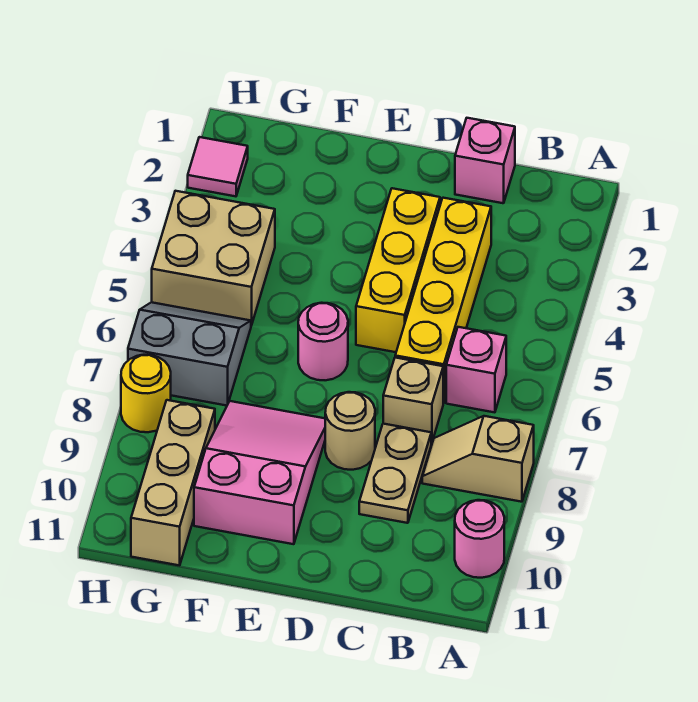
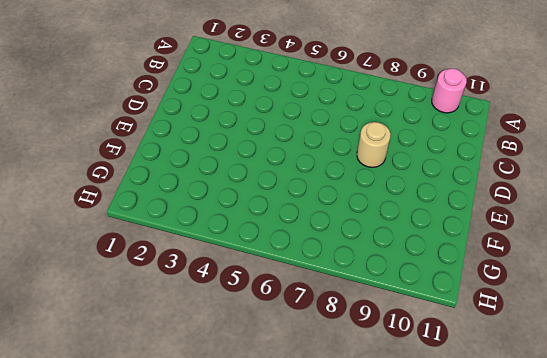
none -> tan slope A8:B8 level 1 top A
none -> pink brick B6 level 1
none -> pink brick C1 level 1

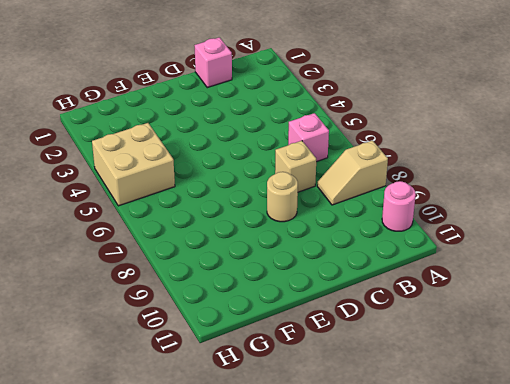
none -> yellow brick C3:C6 level 1
none -> tan plate C8:C9 level 1
none -> yellow brick D3:D5 level 1

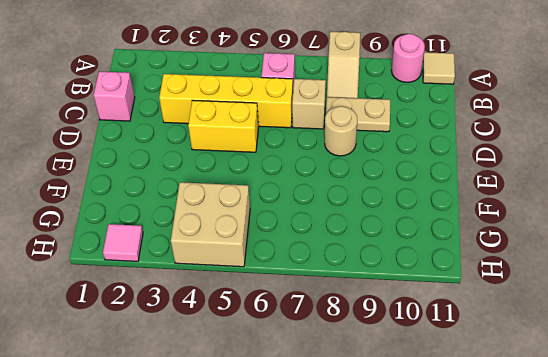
tan tile A11 level 1 -> none
yellow brick D4:D5 level 1 -> yellow brick D3:D5 level 1
none -> pink round brick E6 level 1
none -> pink slope E8:F10 level 1 top 10
none -> grey slope G6:H7 level 1 top 7

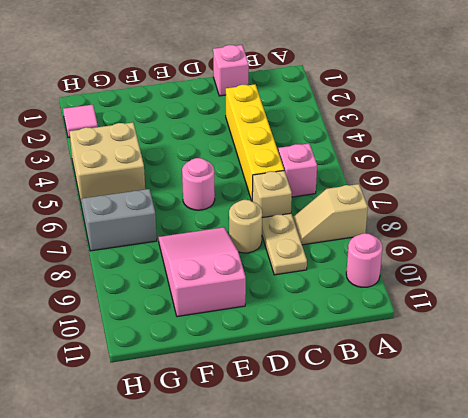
none -> yellow brick D3:D5 level 1
none -> tan brick G9:G11 level 1
none -> yellow round brick H8 level 1

